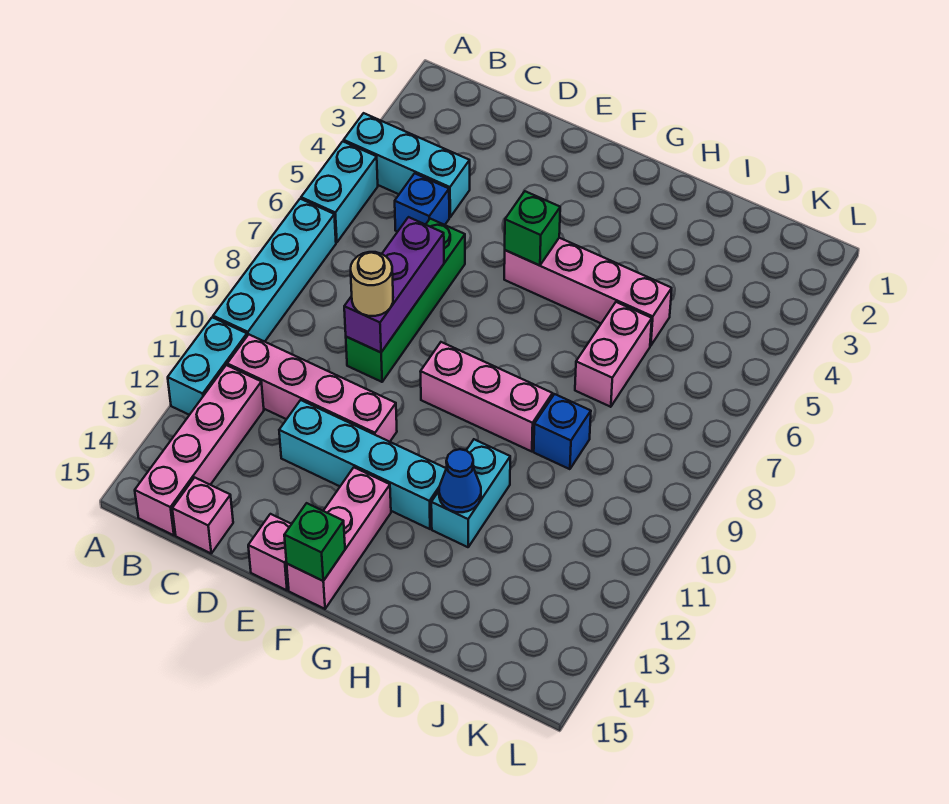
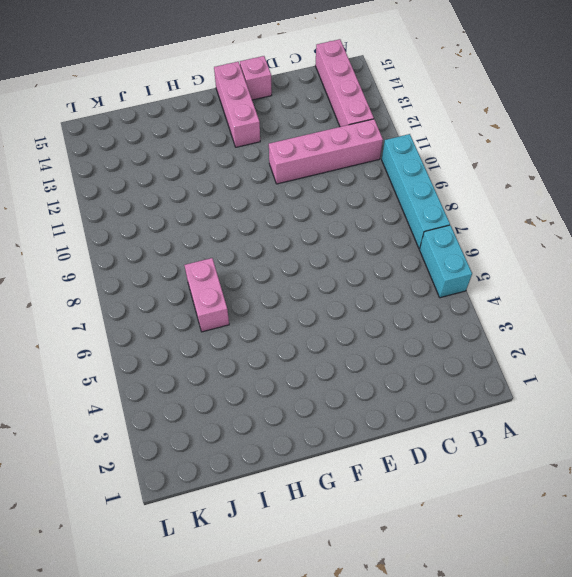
none -> cyan brick A4:C4 level 1
none -> cyan brick A11:A12 level 1
none -> blue brick C5 level 1

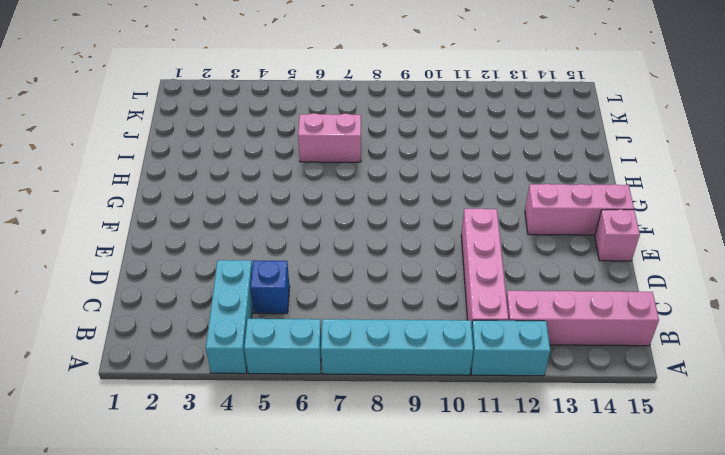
none -> pink brick C15 level 1
none -> green brick D6:D9 level 1
none -> cyan brick D12:G12 level 1

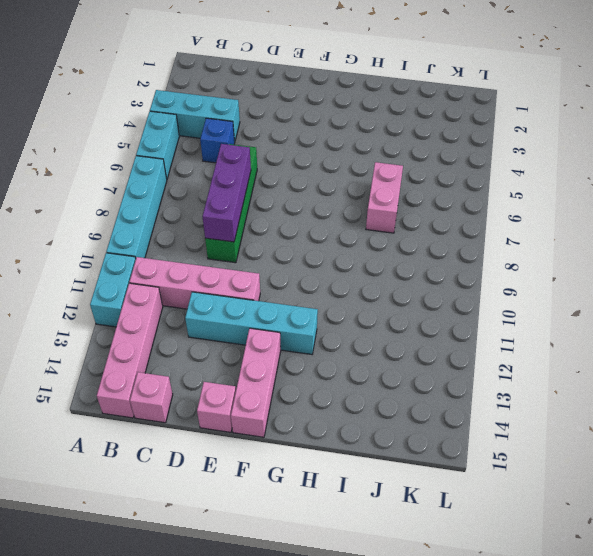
none -> pink brick F5:I5 level 1
none -> pink brick F9:H9 level 1
none -> cyan brick H11:H12 level 1

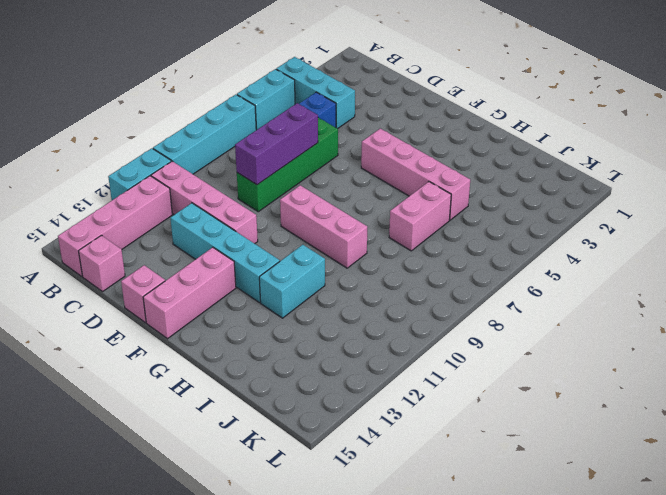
none -> blue brick I9 level 1
none -> green brick F5 level 2
none -> green brick F15 level 2

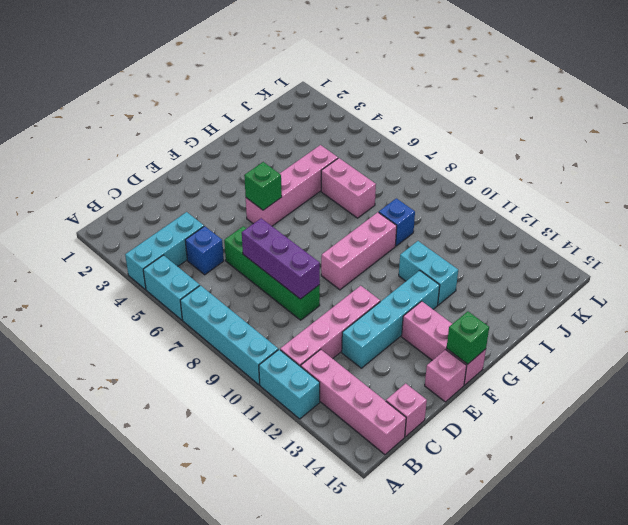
none -> blue cone H12 level 2
none -> tan round brick D9 level 3

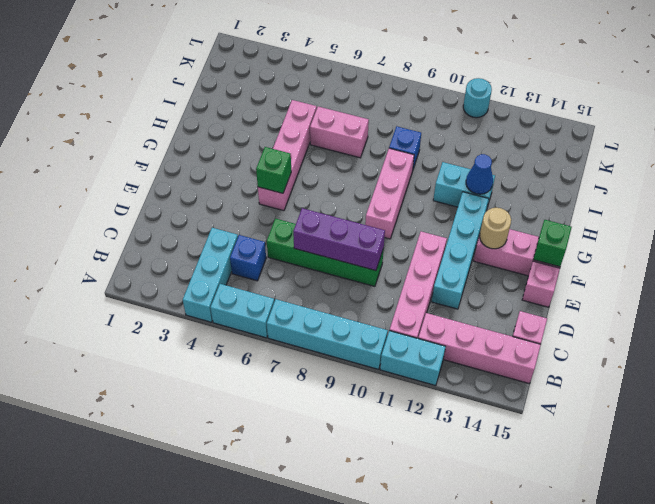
tan round brick F13 level 2 -> tan round brick D9 level 3
cyan round brick L11 level 1 -> none

